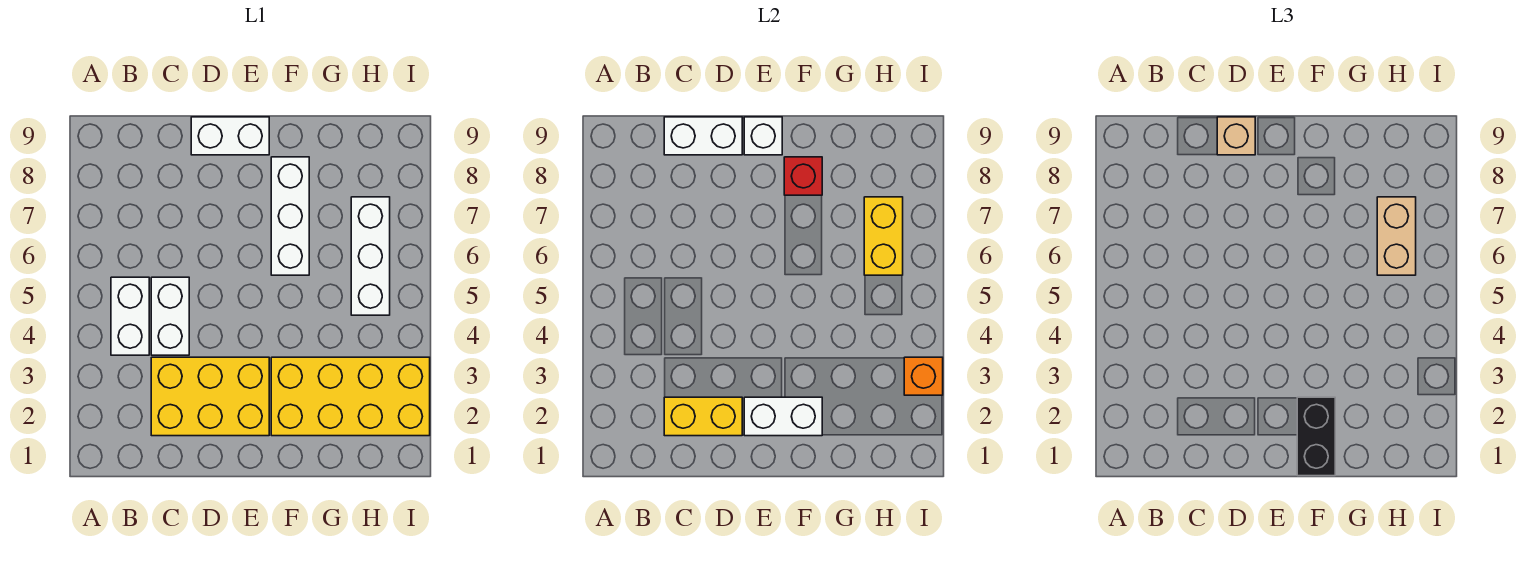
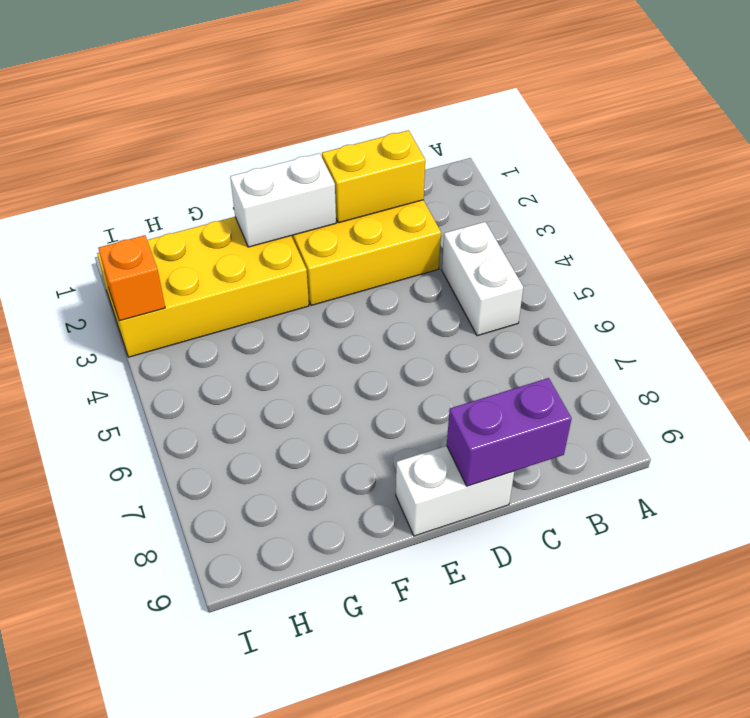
purple brick C9:D9 level 2 -> white brick C9:D9 level 2
none -> white brick C4:C5 level 1
none -> white brick F6:F8 level 1
none -> white brick H5:H7 level 1

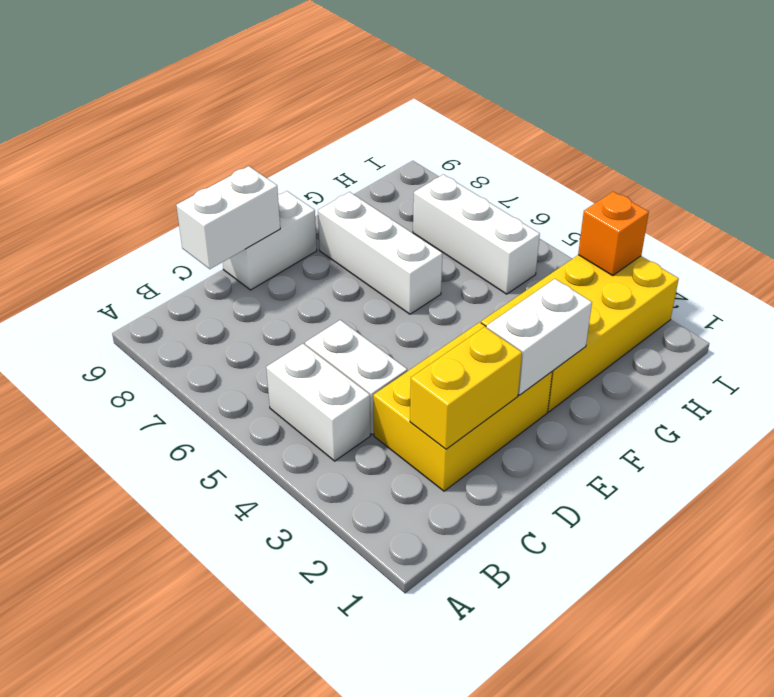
none -> white brick E9 level 2
none -> red brick F8 level 2
none -> yellow brick H6:H7 level 2

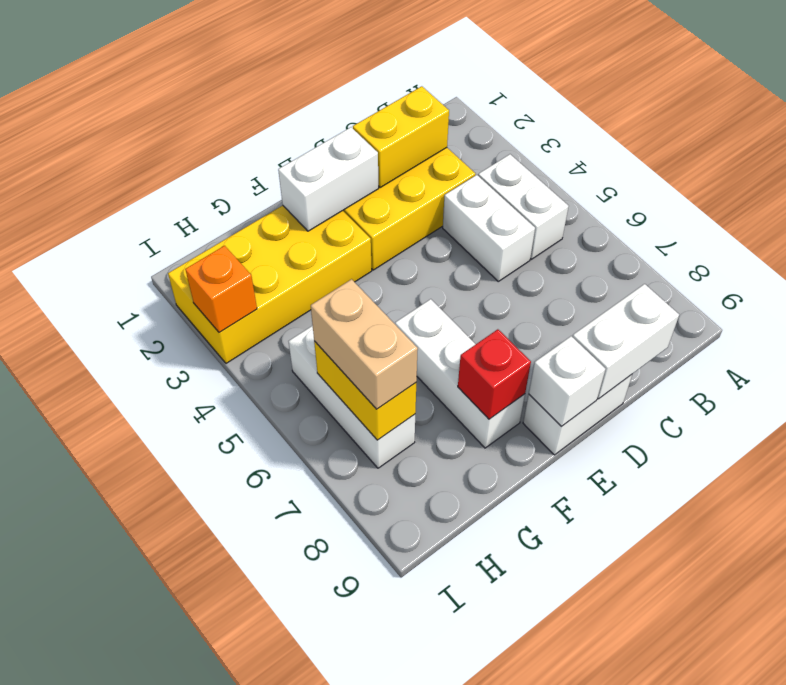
none -> tan brick D9 level 3
none -> black brick F1:F2 level 3

